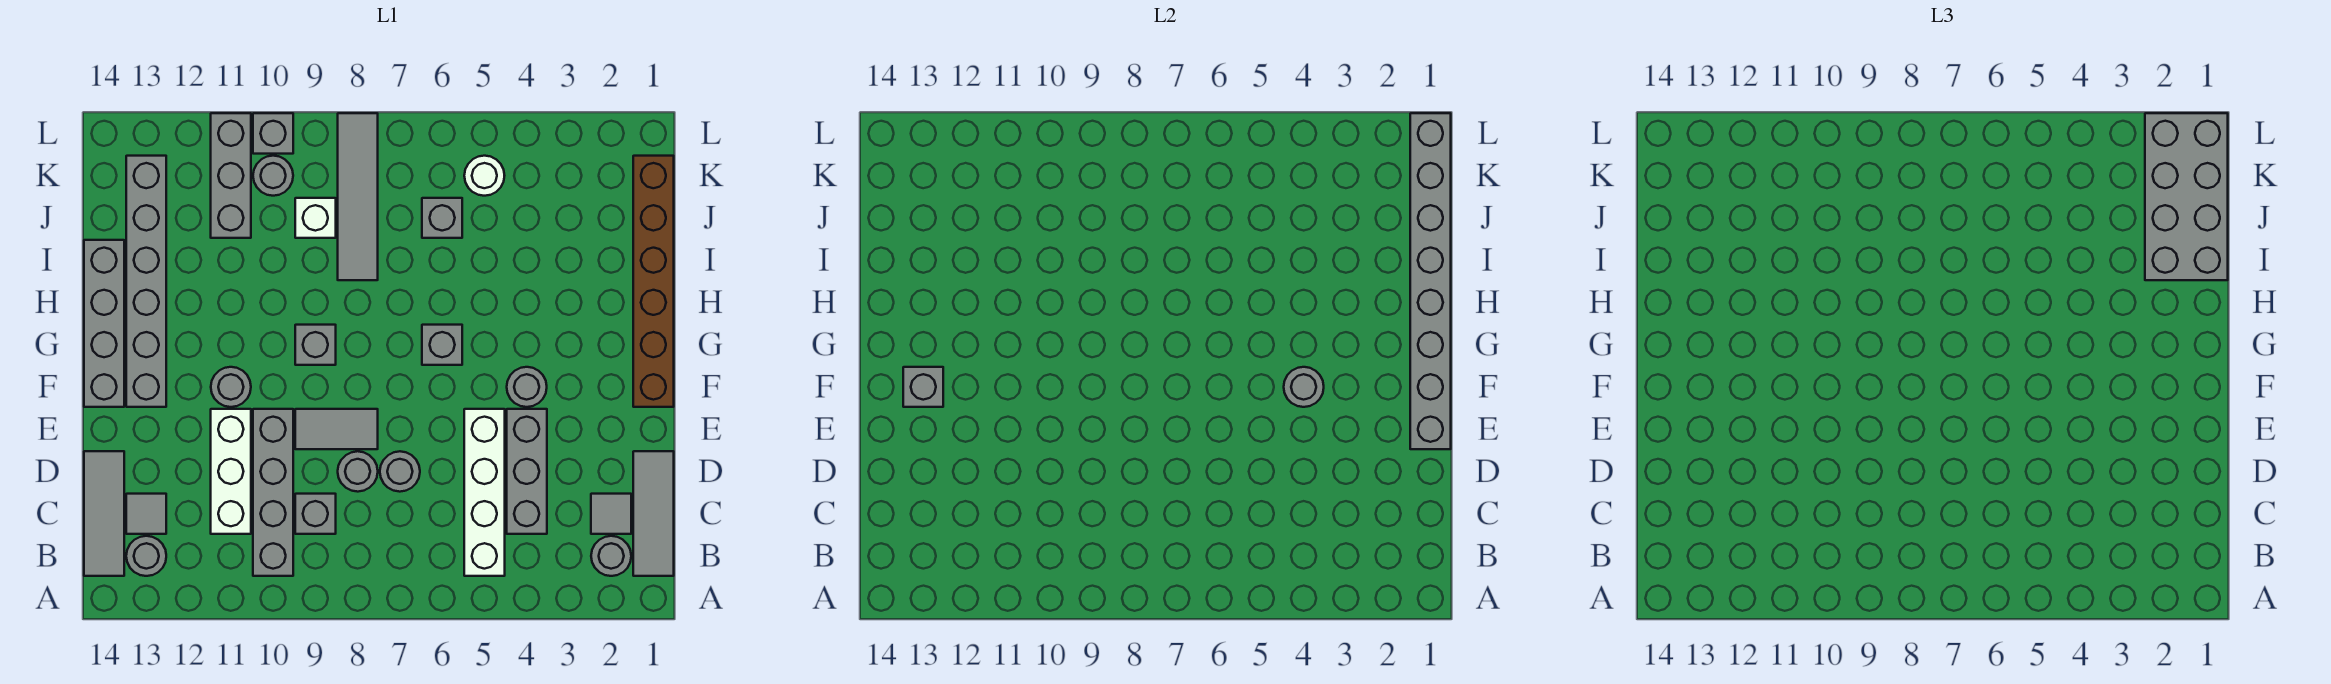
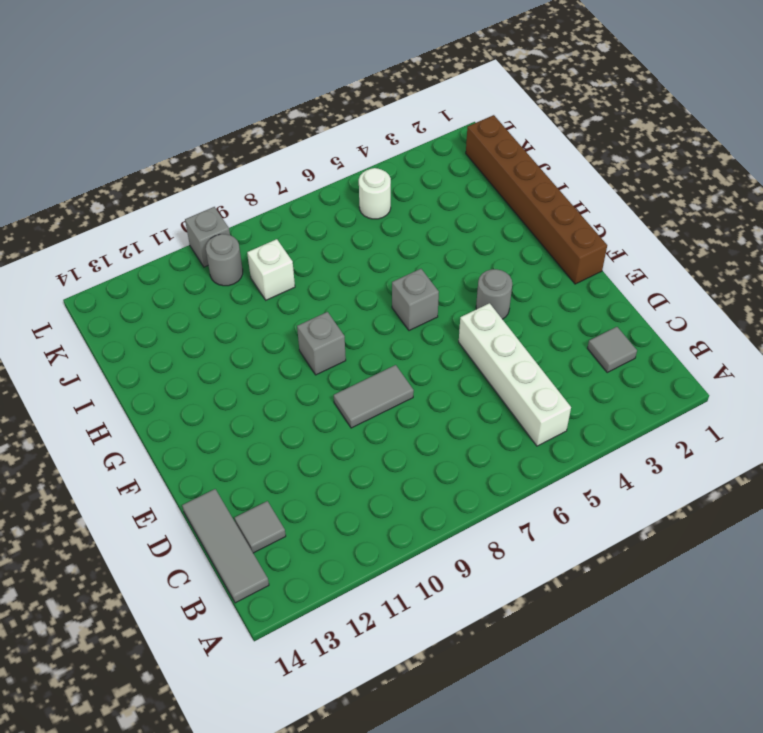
none -> grey tile B1:D1 level 1
none -> grey round brick B2 level 1
none -> grey brick B10:E10 level 1
none -> grey round brick B13 level 1

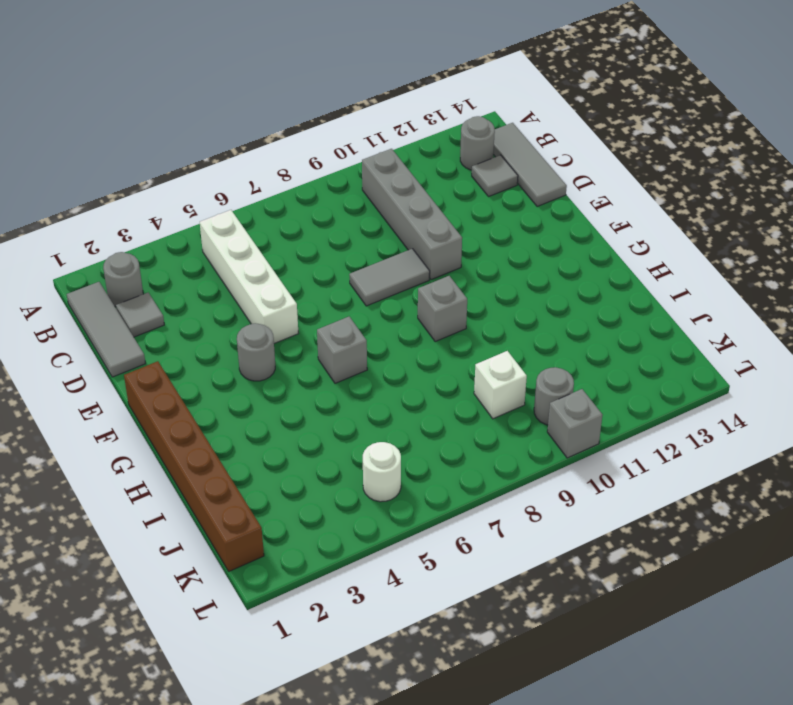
none -> grey brick C4:E4 level 1
none -> grey brick C9 level 1
none -> white brick C11:E11 level 1
none -> grey round brick D7 level 1

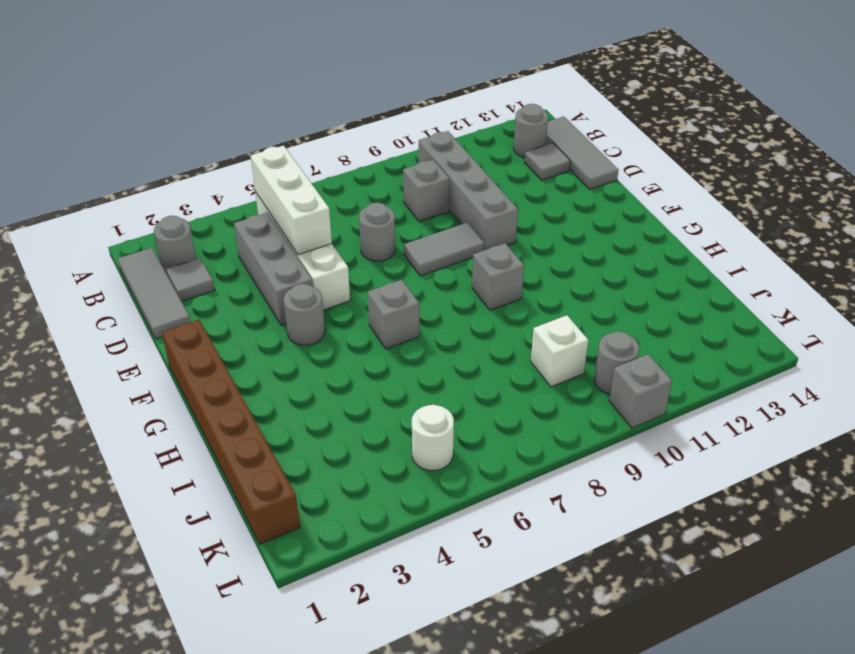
white brick B5:D5 level 2 -> white brick C11:E11 level 1
none -> grey round brick D8 level 1
none -> grey round brick F11 level 1
none -> grey brick F13:K13 level 1
none -> grey brick F14:I14 level 1

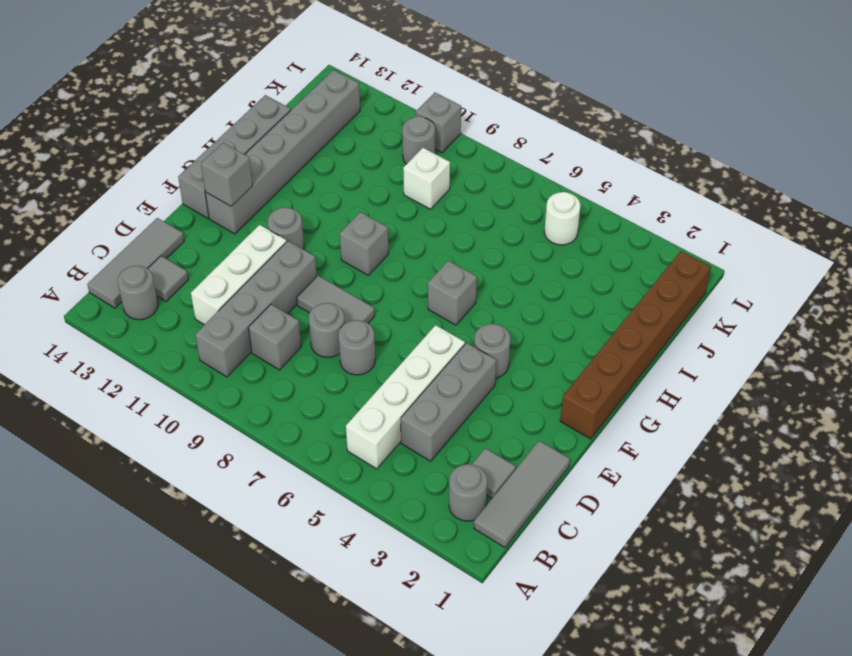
none -> grey tile I8:L8 level 1
none -> grey brick J6 level 1
none -> grey brick J11:L11 level 1
none -> grey brick E1:L1 level 2

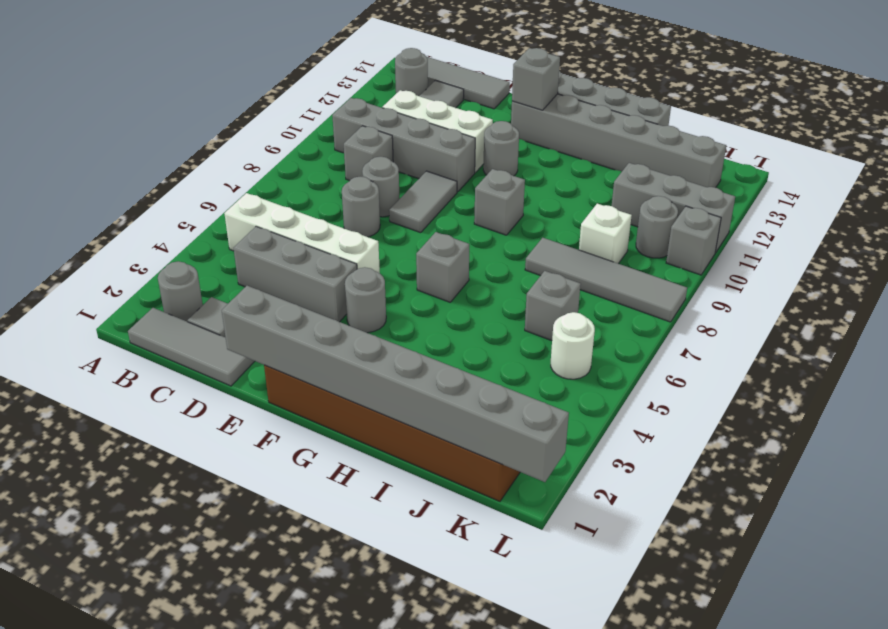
none -> grey round brick F4 level 2
none -> grey brick I1:L2 level 3

